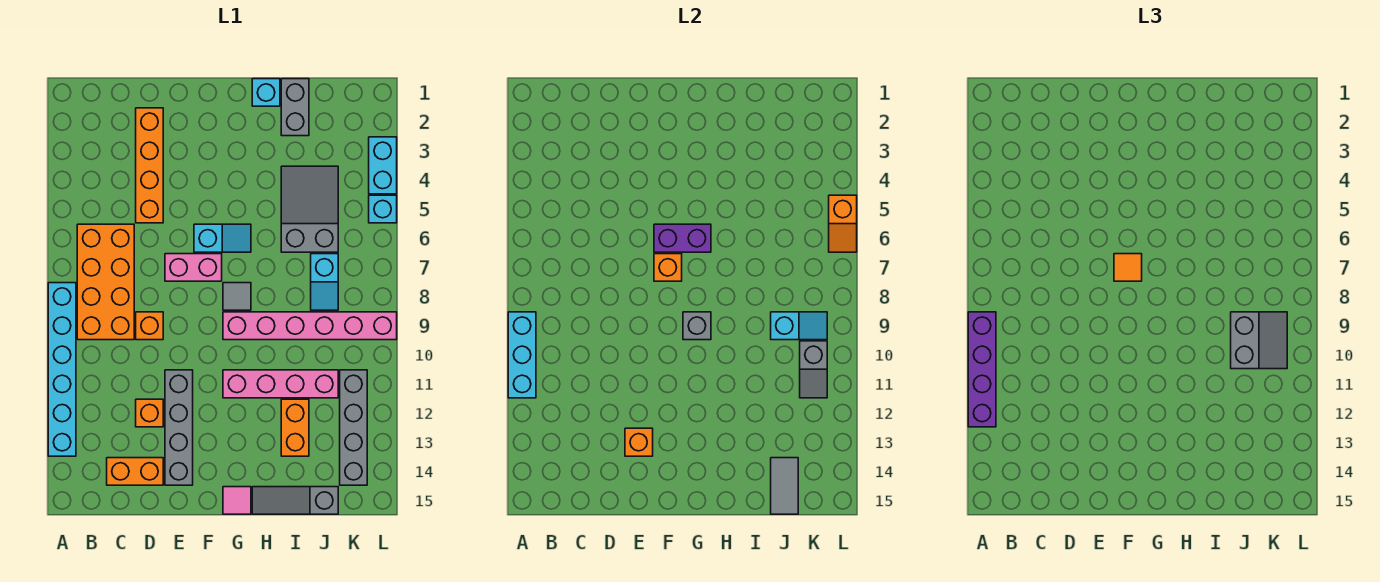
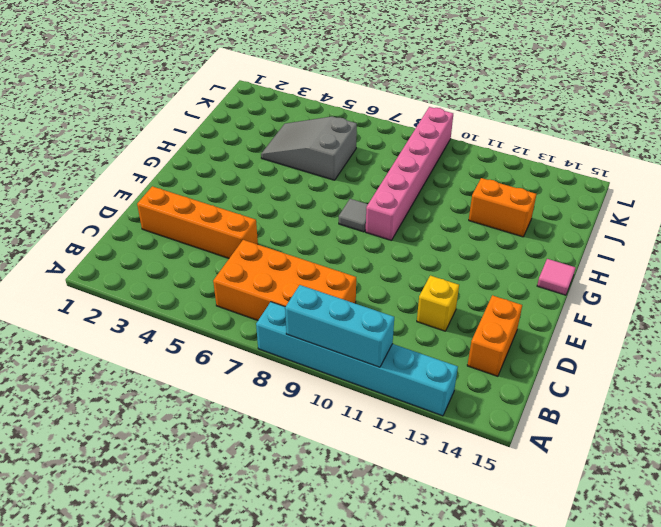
yellow brick D12 level 1 -> orange brick D12 level 1
none -> orange brick D9 level 1
none -> pink brick E7:F7 level 1
none -> grey brick E11:E14 level 1
none -> cyan slope F6:G6 level 1 top F

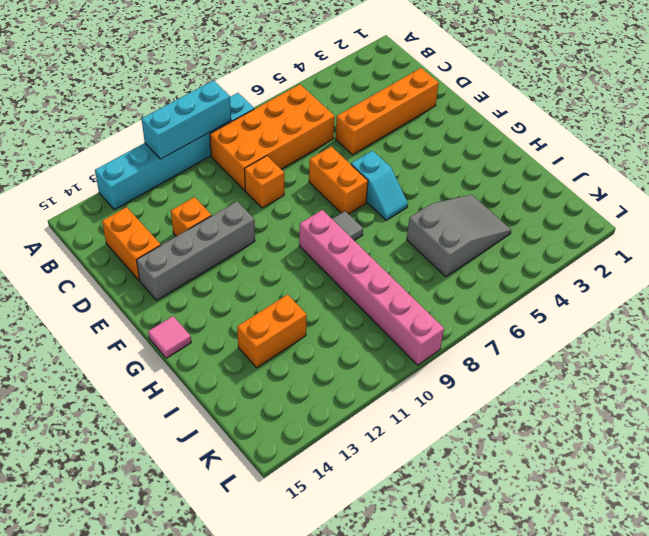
orange brick E7:F7 level 1 -> pink brick E7:F7 level 1
none -> pink brick G11:J11 level 1
none -> cyan brick H1 level 1
none -> grey slope H15:J15 level 1 top J
none -> grey brick I1:I2 level 1

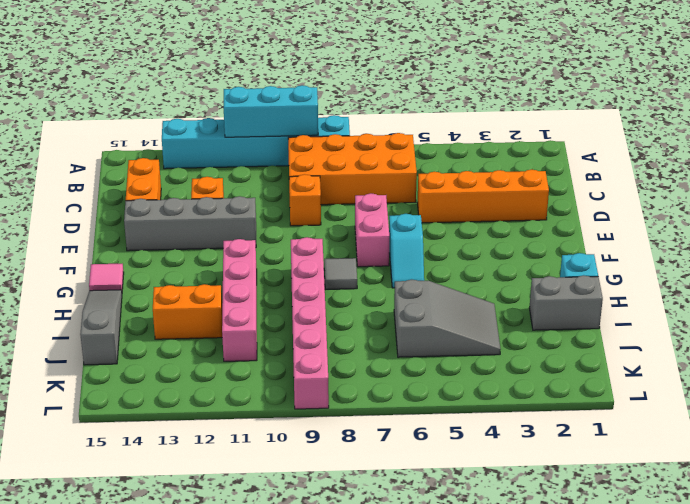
none -> cyan slope J7:J8 level 1 top 7
none -> grey brick K11:K14 level 1
none -> cyan brick L3:L4 level 1
none -> cyan brick L5 level 1

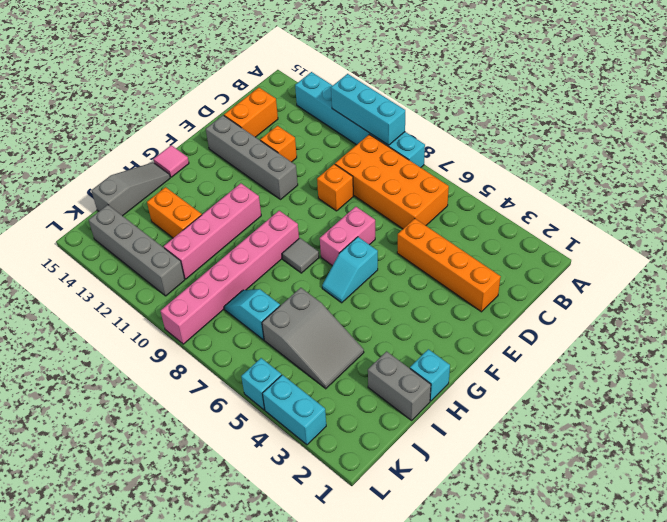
none -> orange brick E13 level 2
none -> purple brick F6:G6 level 2
none -> orange brick F7 level 2
none -> grey brick G9 level 2

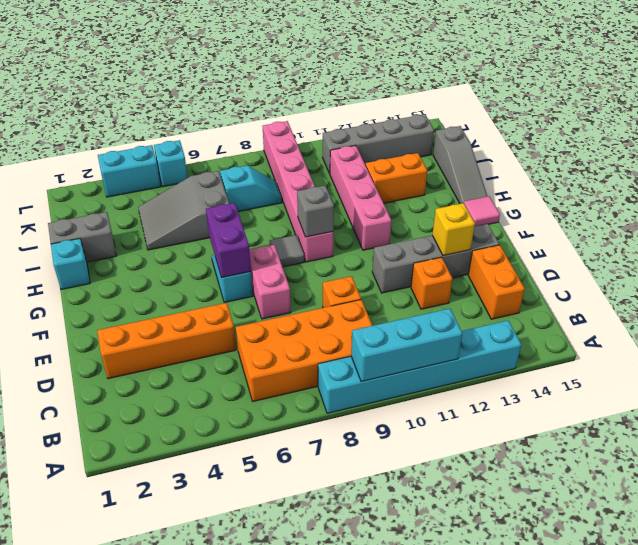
yellow brick E13 level 2 -> orange brick E13 level 2
none -> orange brick F7 level 2
none -> cyan slope J9:K9 level 2 top J
none -> grey tile J14:J15 level 2
none -> grey slope K10:K11 level 2 top 10

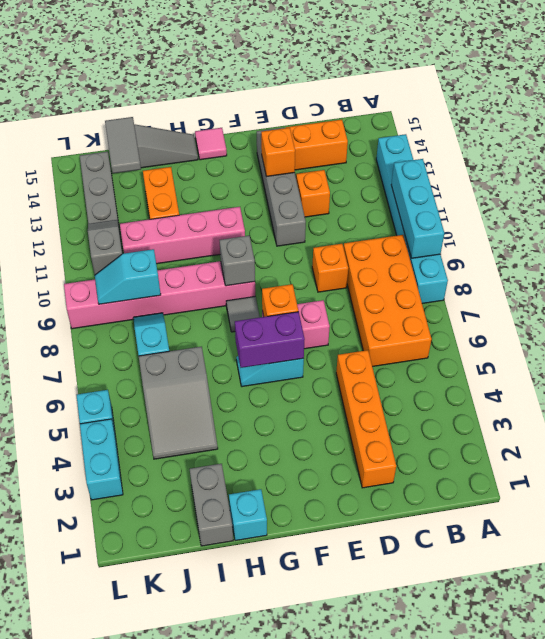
none -> orange slope L5:L6 level 2 top 5
none -> purple brick A9:A12 level 3
none -> orange tile F7 level 3
none -> grey slope J9:K10 level 3 top J

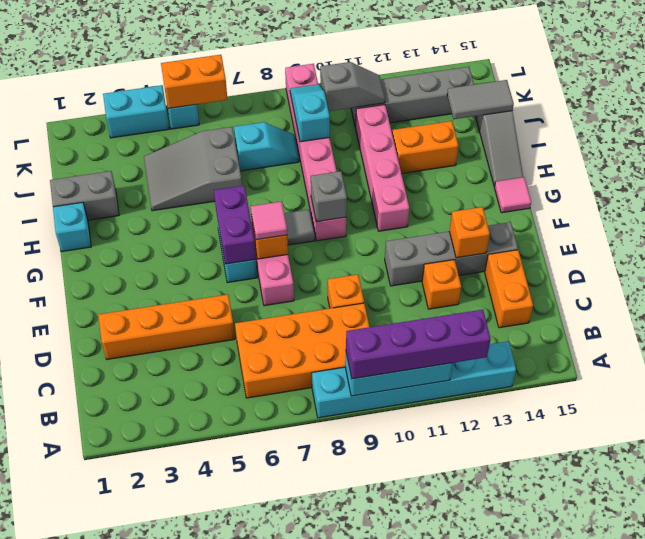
pink tile F7 level 3 -> orange tile F7 level 3
orange brick L5:L6 level 2 -> orange slope L5:L6 level 2 top 5
none -> grey slope J9:K10 level 3 top J

